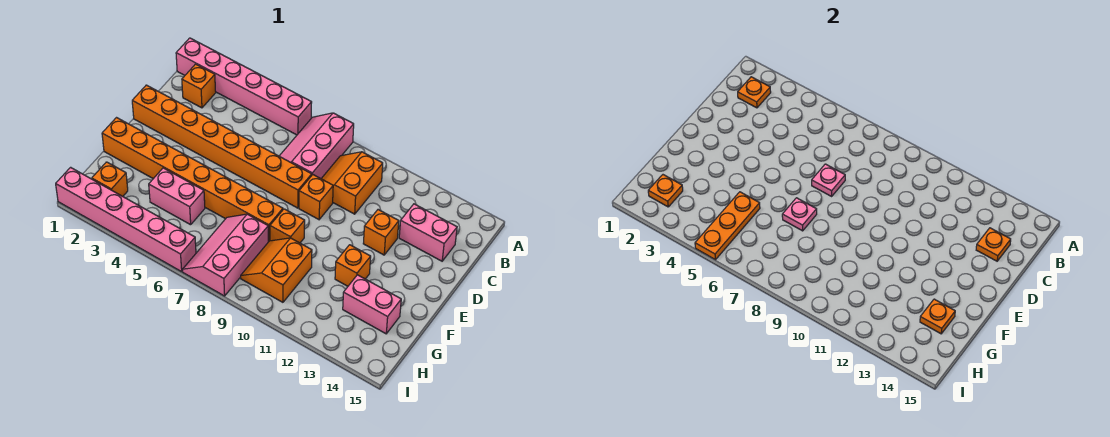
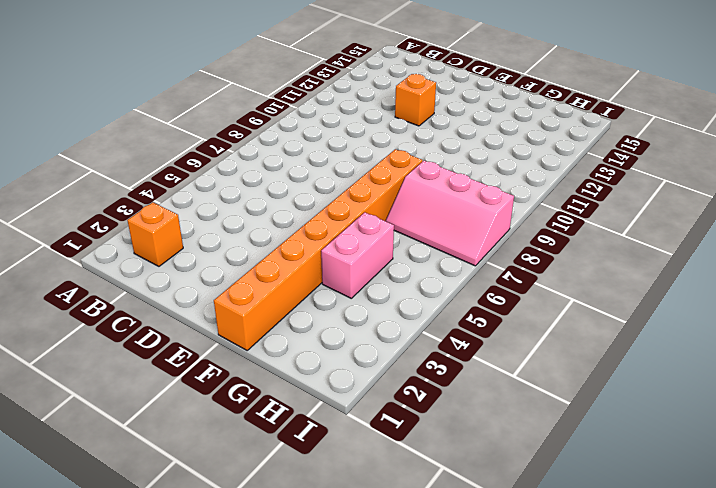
none -> pink brick A1:A6 level 1
none -> pink slope A7:C8 level 1 top 8
none -> orange slope B9:C10 level 1 top 10

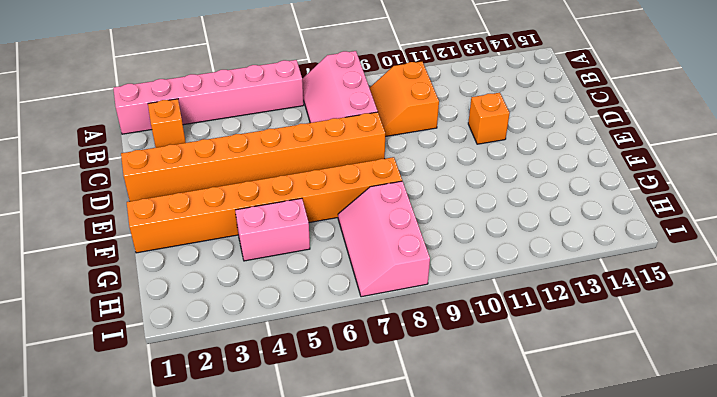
none -> pink brick C13:C14 level 1
none -> orange brick D9 level 1
none -> orange brick F9 level 1

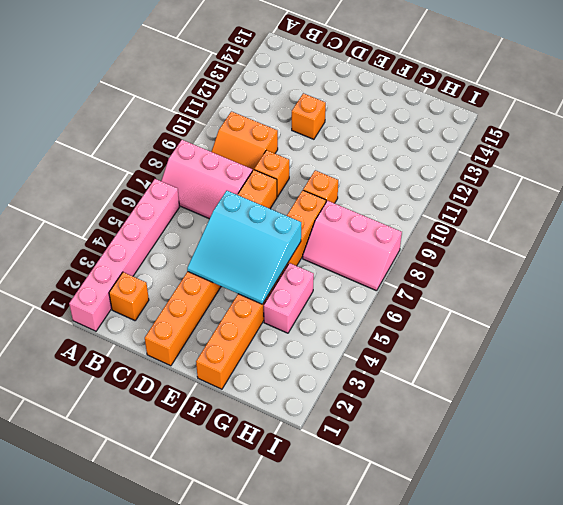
cyan slope D4:F6 level 2 top 6 -> none
none -> pink brick C13:C14 level 1
none -> orange brick F12 level 1
none -> orange slope G9:H10 level 1 top 10

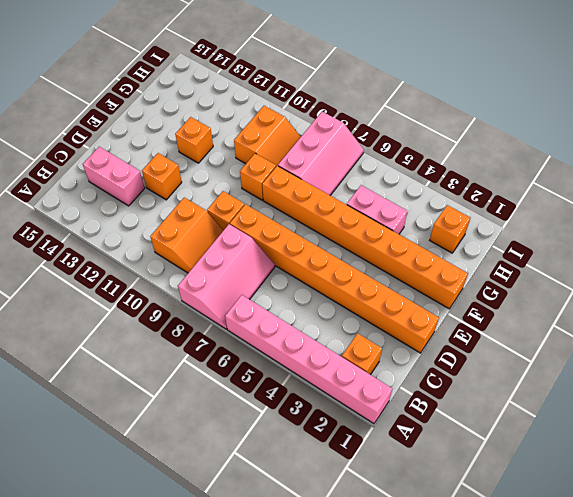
none -> pink brick G13:G14 level 1
none -> pink brick I1:I6 level 1
none -> orange plate B2 level 2

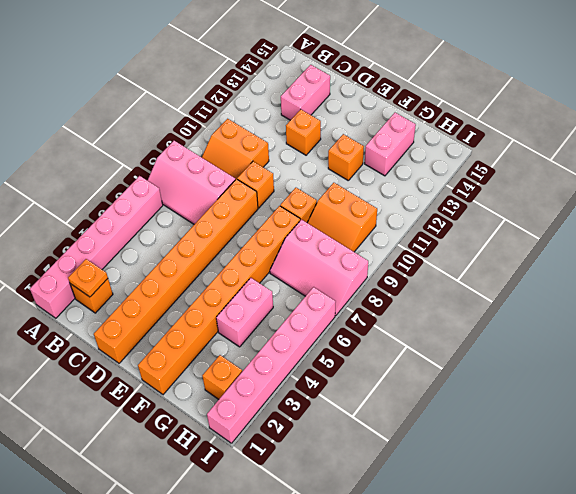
none -> orange plate C14 level 2
none -> pink plate D7 level 2
none -> pink plate F7 level 2

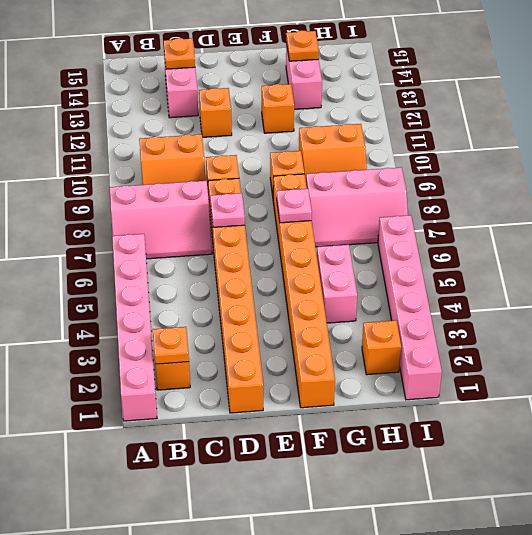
none -> orange plate G5:I5 level 2
none -> orange plate H2 level 2

